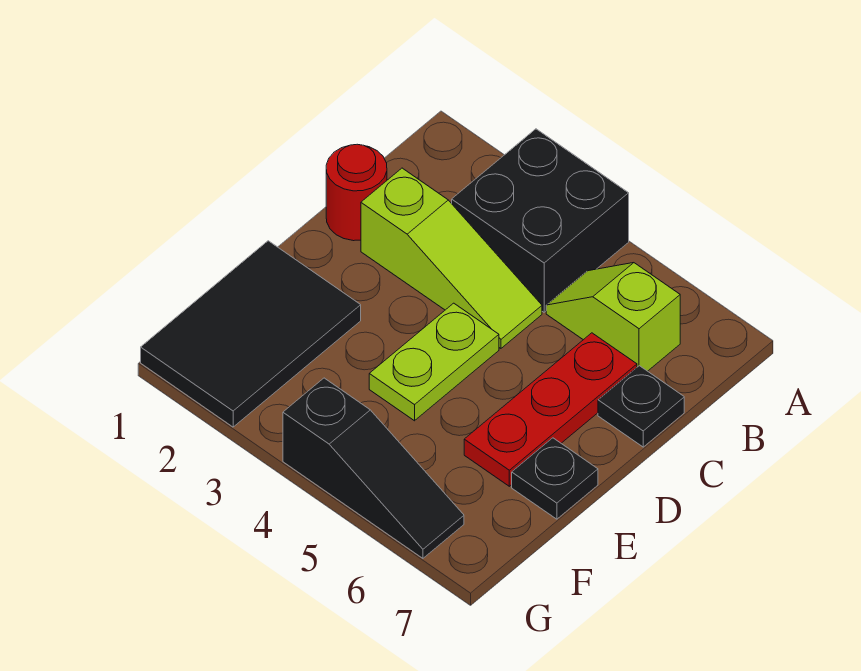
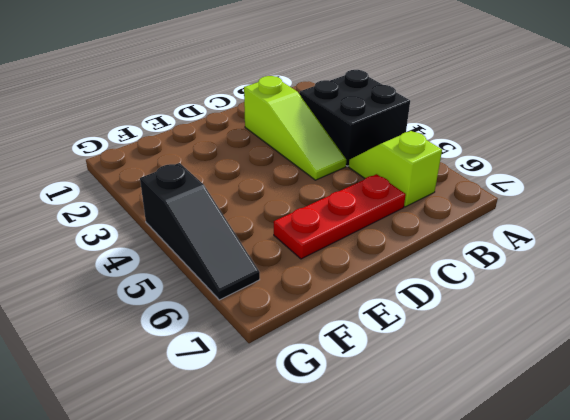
none -> red round brick C1 level 1
none -> black plate C7 level 1

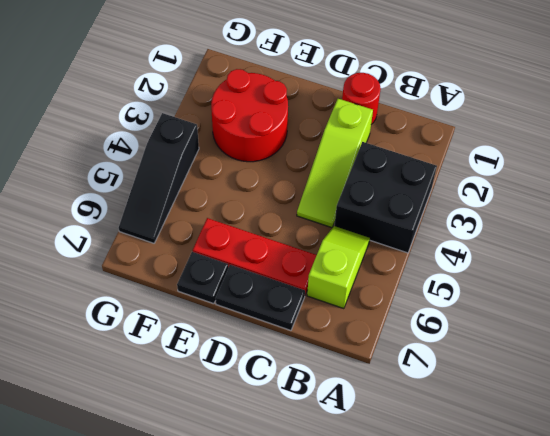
black plate C7:D7 level 1 -> black plate C7 level 1
red round brick E2:F3 level 1 -> black tile E1:G2 level 1
none -> lime plate D4:E4 level 1

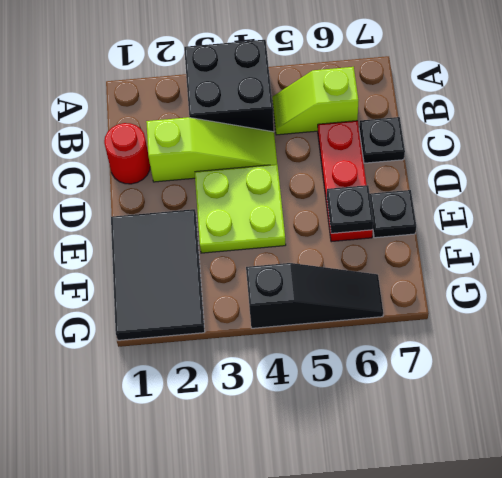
lime plate D3:E4 level 1 -> lime plate D4:E4 level 1
black plate E6 level 2 -> none

